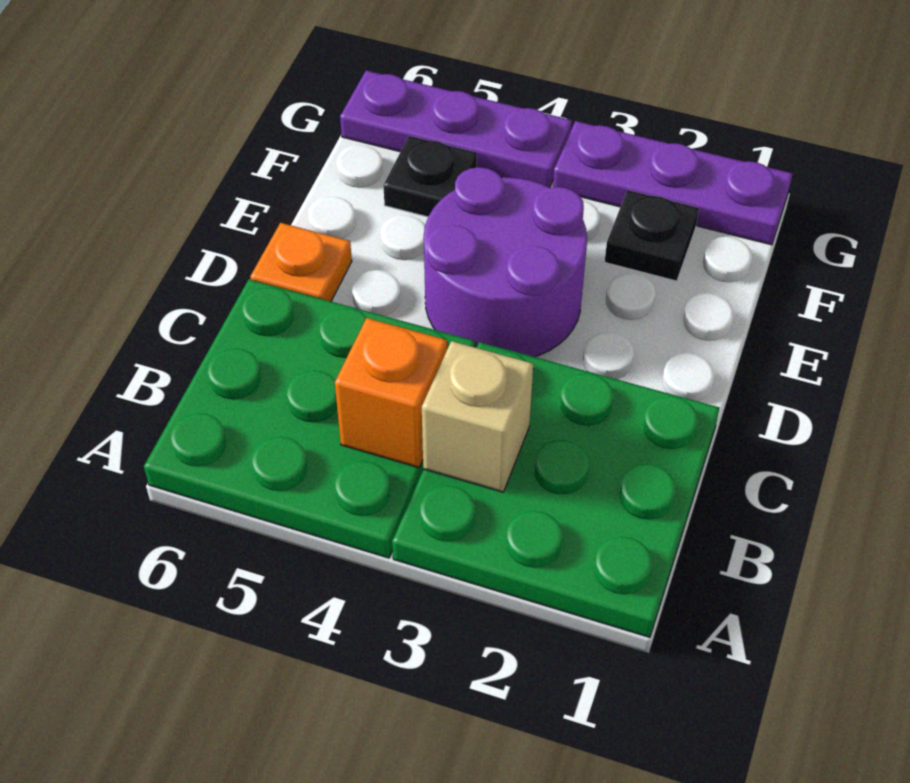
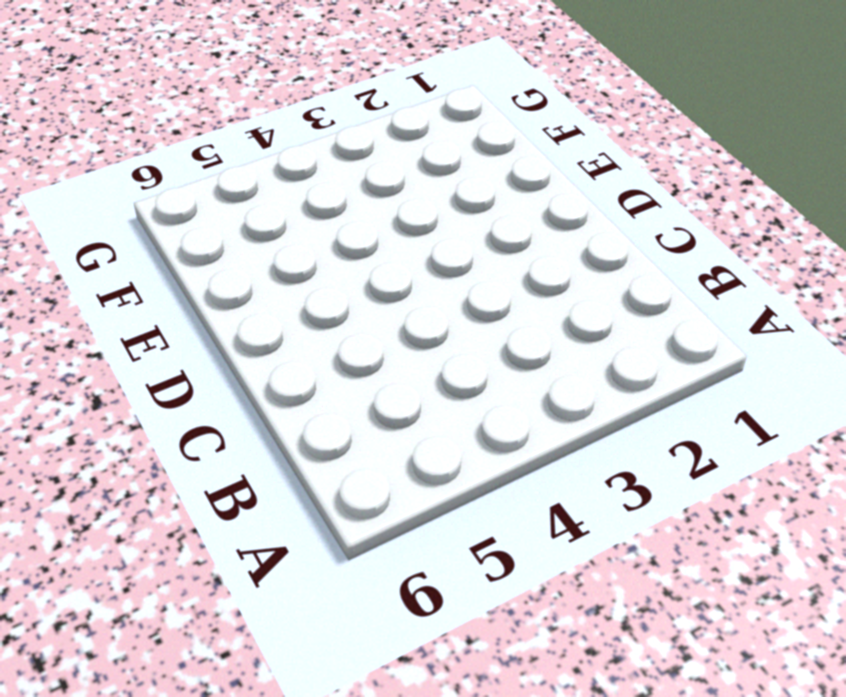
none -> green plate A1:C3 level 1
none -> green plate A4:C6 level 1

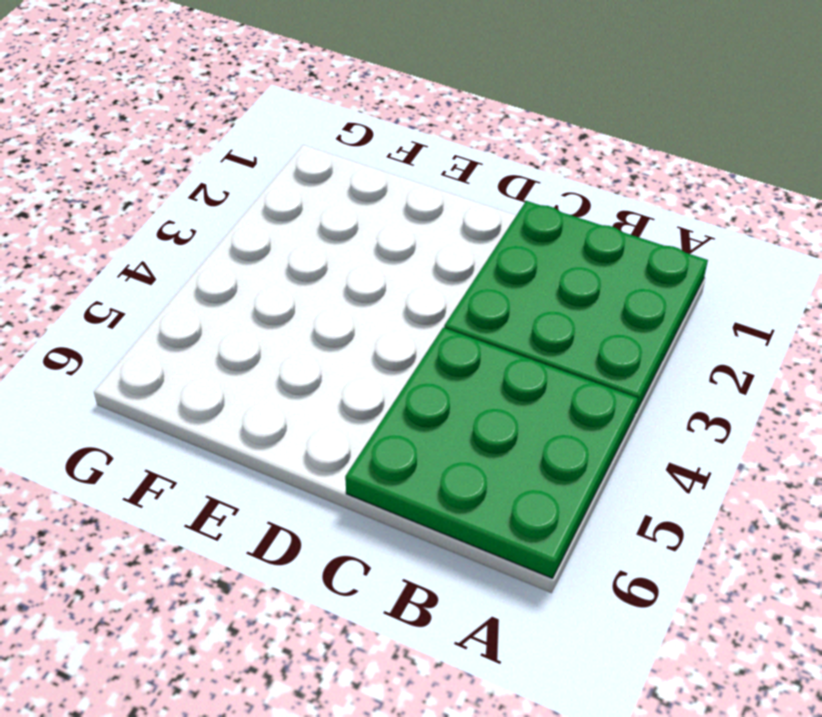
none -> purple round brick D3:E4 level 1
none -> orange plate D6 level 1

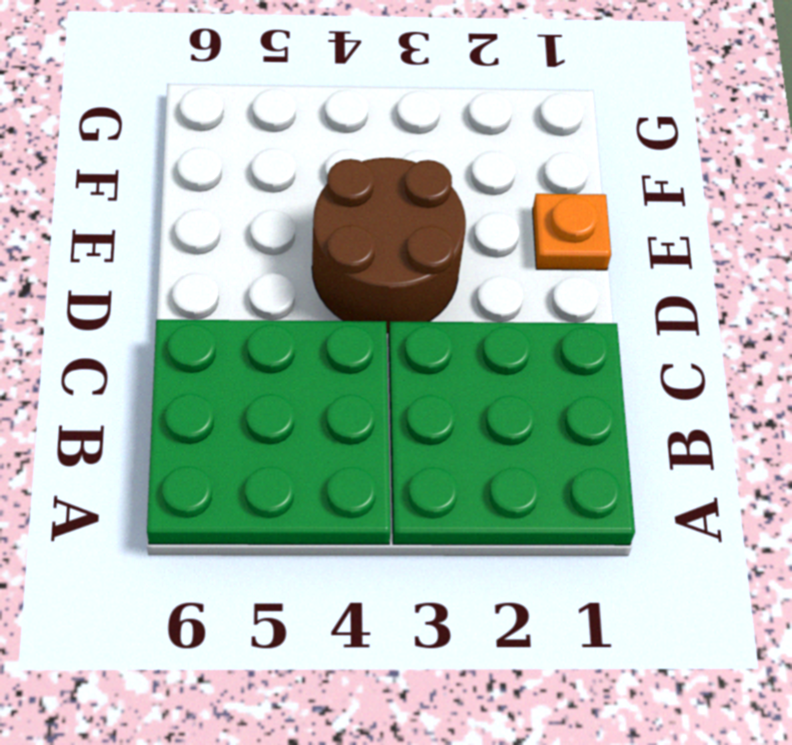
brown round brick D3:E4 level 1 -> purple round brick D3:E4 level 1
orange plate E1 level 1 -> orange plate D6 level 1
none -> black plate F2 level 1
none -> black plate F5 level 1

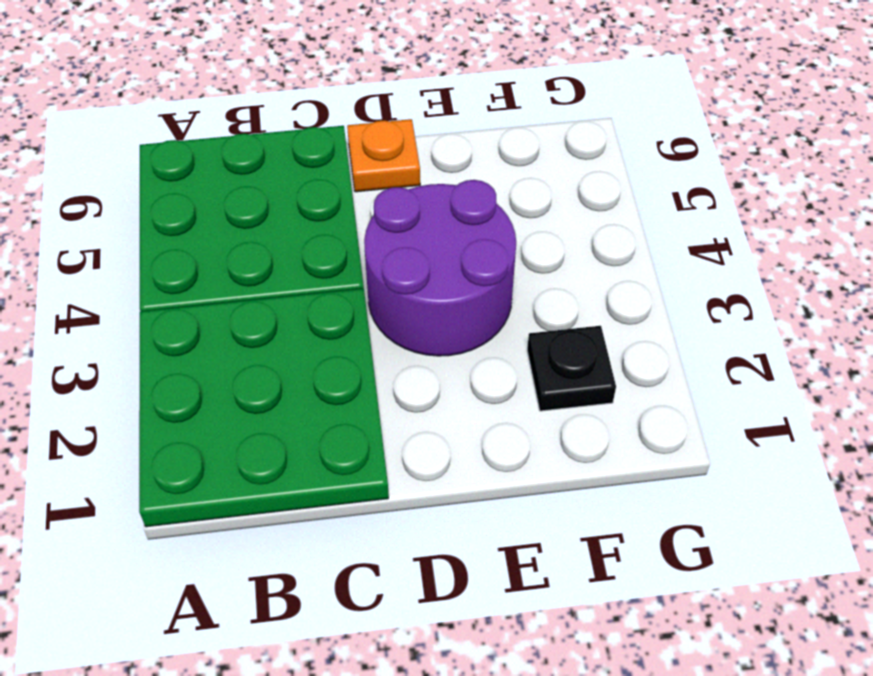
none -> black plate F5 level 1
none -> purple plate G1:G3 level 1

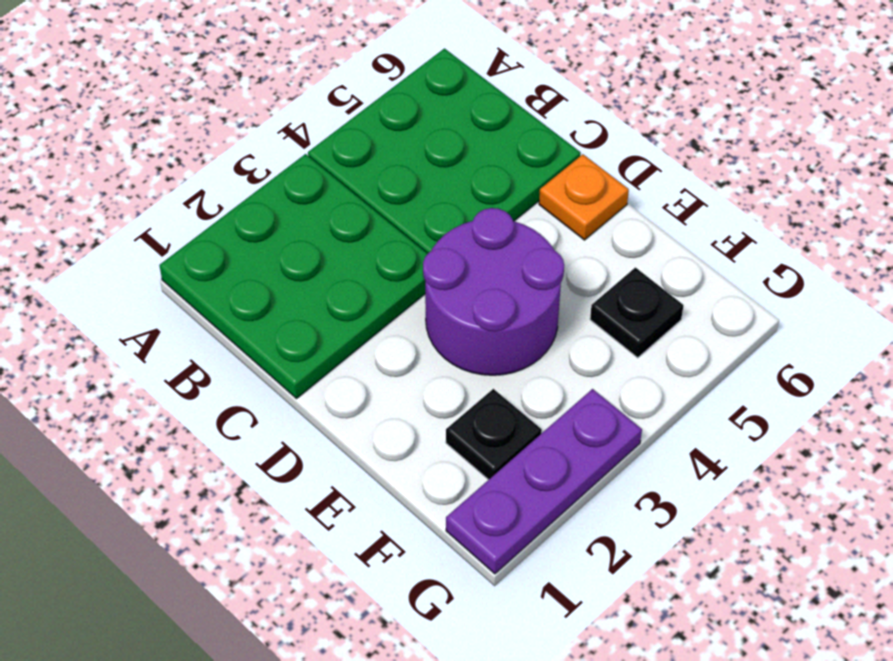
none -> purple plate G4:G6 level 1
none -> tan brick B3 level 2

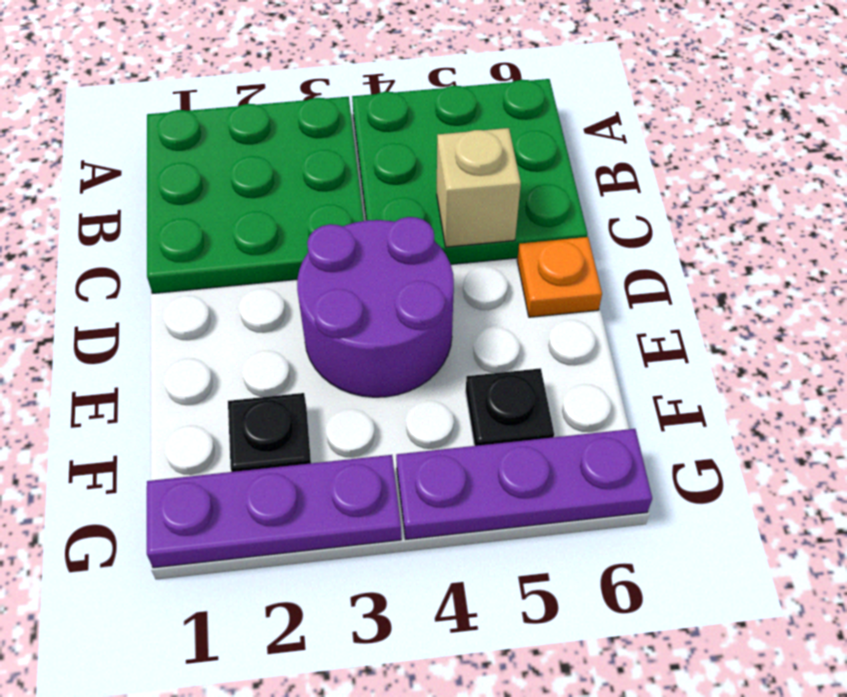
tan brick C5 level 2 -> tan brick B3 level 2
none -> orange brick B4 level 2

